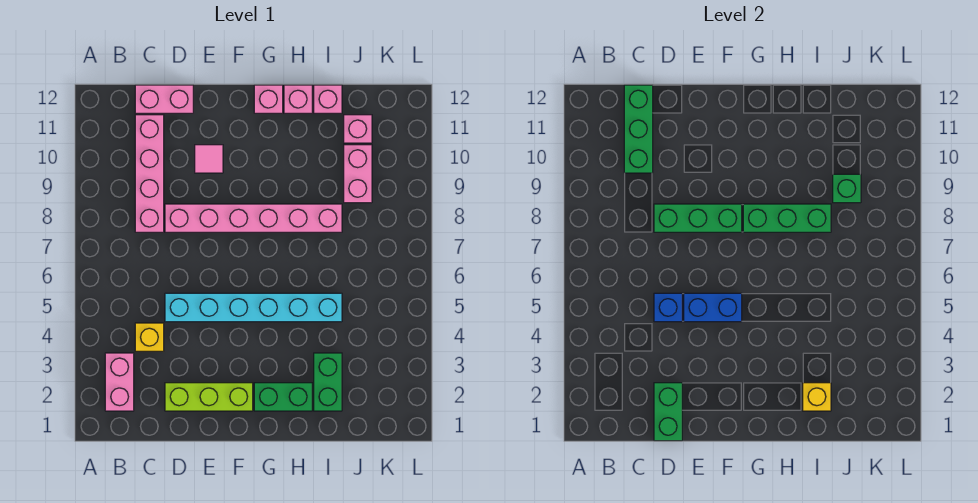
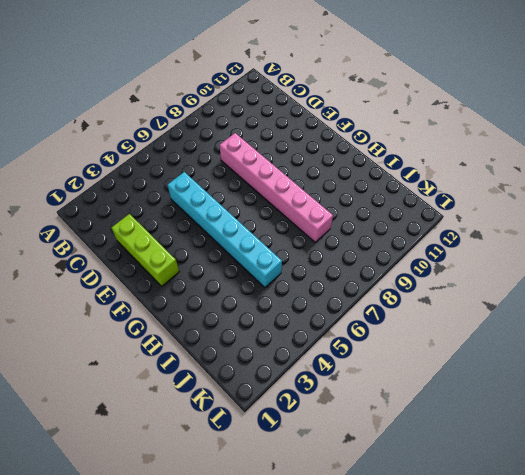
none -> pink brick B2:B3 level 1
none -> yellow brick C4 level 1
none -> pink brick C8:C11 level 1

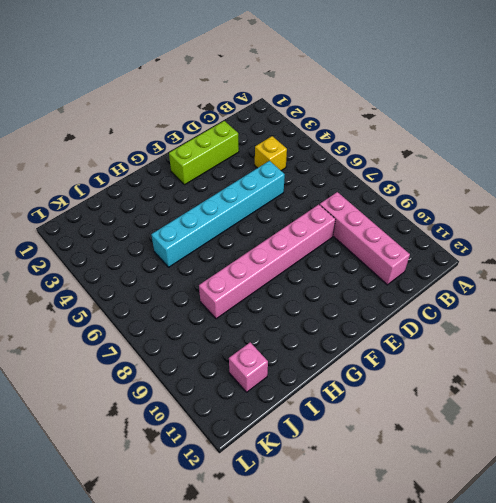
none -> pink brick B2:B3 level 1
none -> pink brick C12:D12 level 1
none -> pink tile E10 level 1

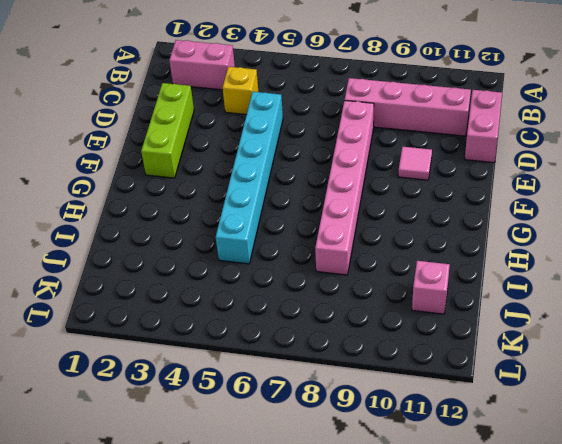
none -> green brick G2:H2 level 1
none -> pink brick G12 level 1
none -> pink brick H12 level 1

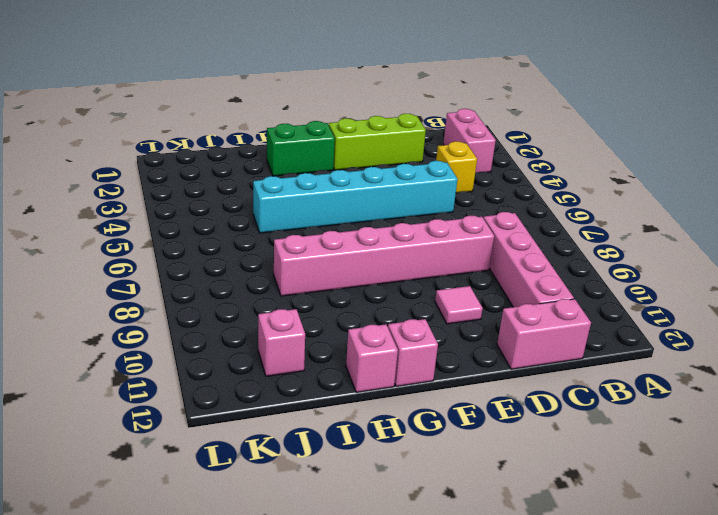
none -> green brick I2:I3 level 1
none -> pink brick I12 level 1
none -> pink brick J9:J10 level 1

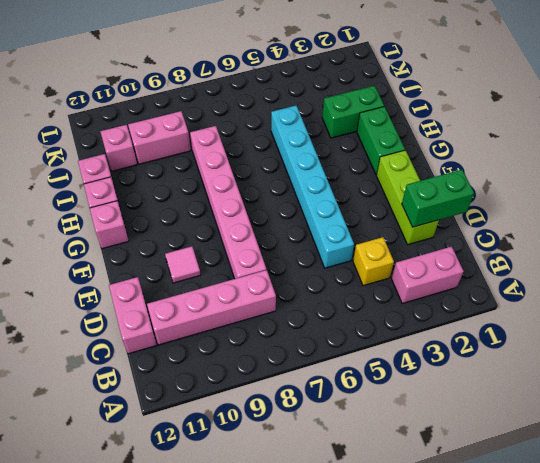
none -> green brick C10:C12 level 2
none -> blue brick D5 level 2
none -> green brick D8:F8 level 2

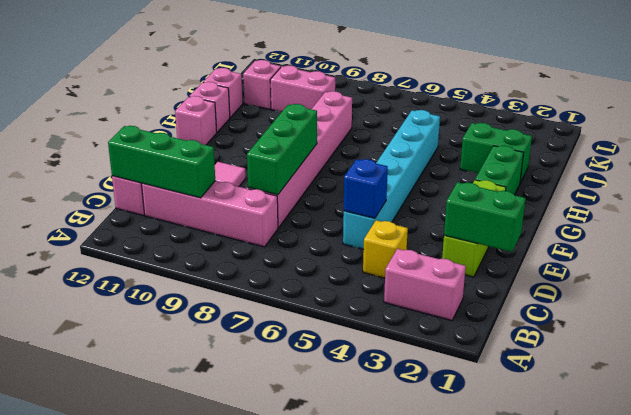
none -> blue brick E5:F5 level 2
none -> green brick G8:I8 level 2
none -> yellow brick I2 level 2

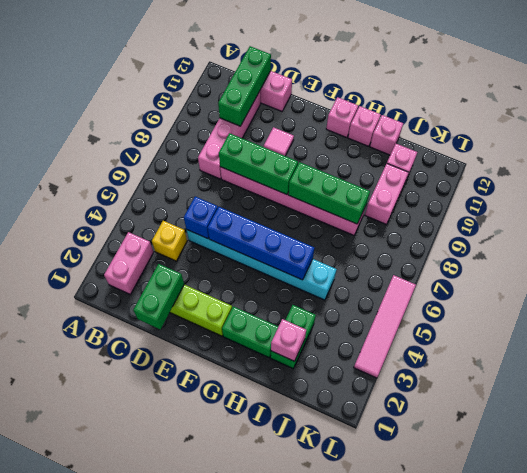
blue brick E5:H5 level 2 -> blue brick E5:F5 level 2
pink brick I2 level 2 -> yellow brick I2 level 2
pink tile L3:L6 level 1 -> none
none -> green brick J9 level 2

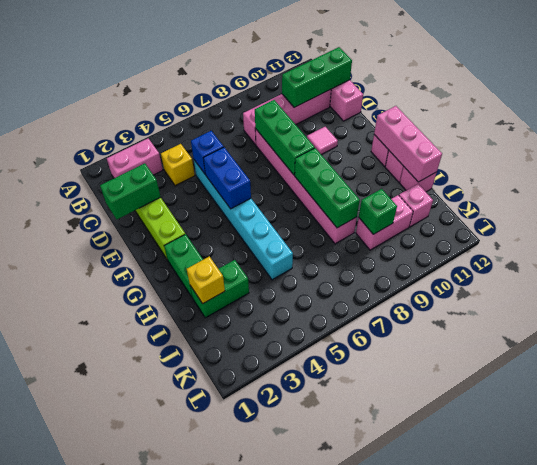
pink brick G12:I12 level 2 -> none

